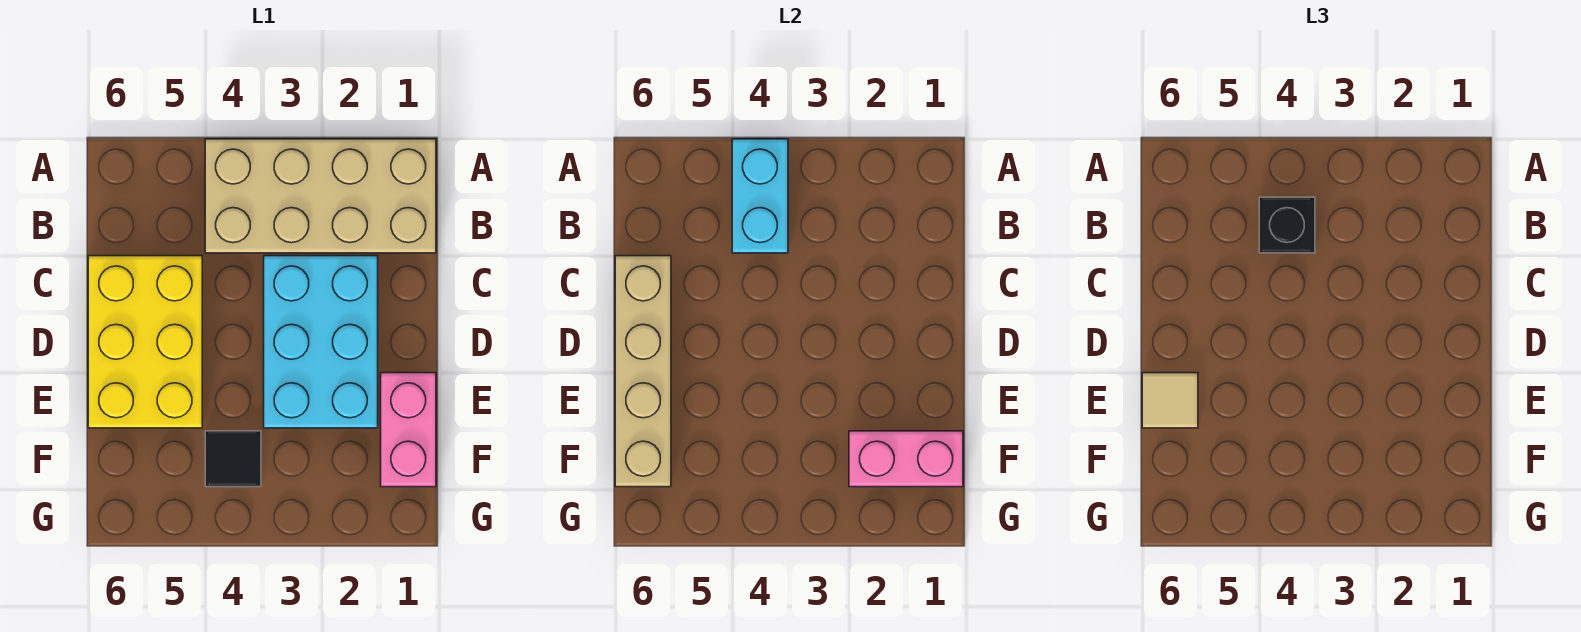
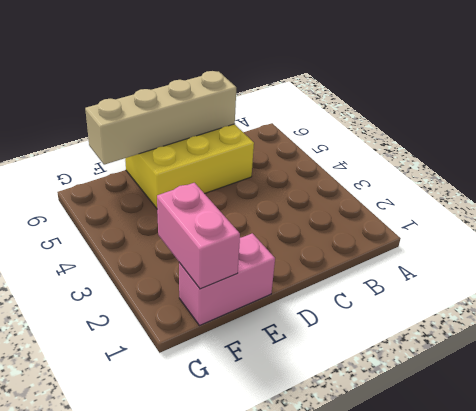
none -> tan brick A1:B4 level 1
none -> cyan brick C2:E3 level 1

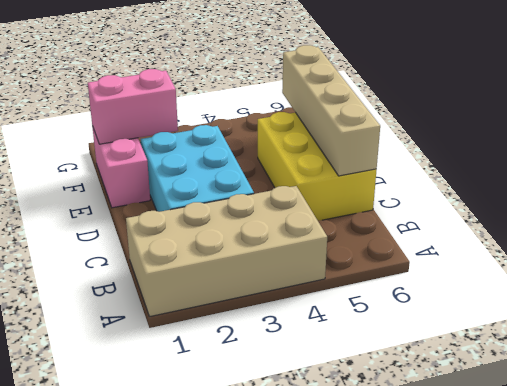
none -> black tile F4 level 1
none -> cyan brick A4:B4 level 2

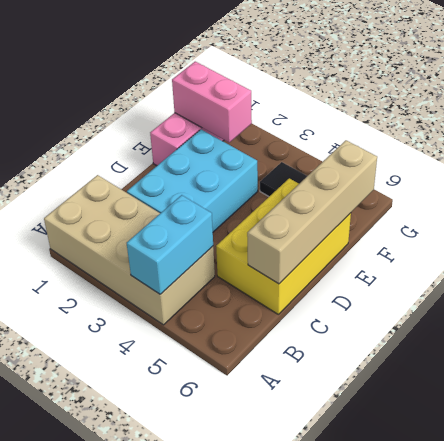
none -> black brick B4 level 3
none -> tan tile E6 level 3

